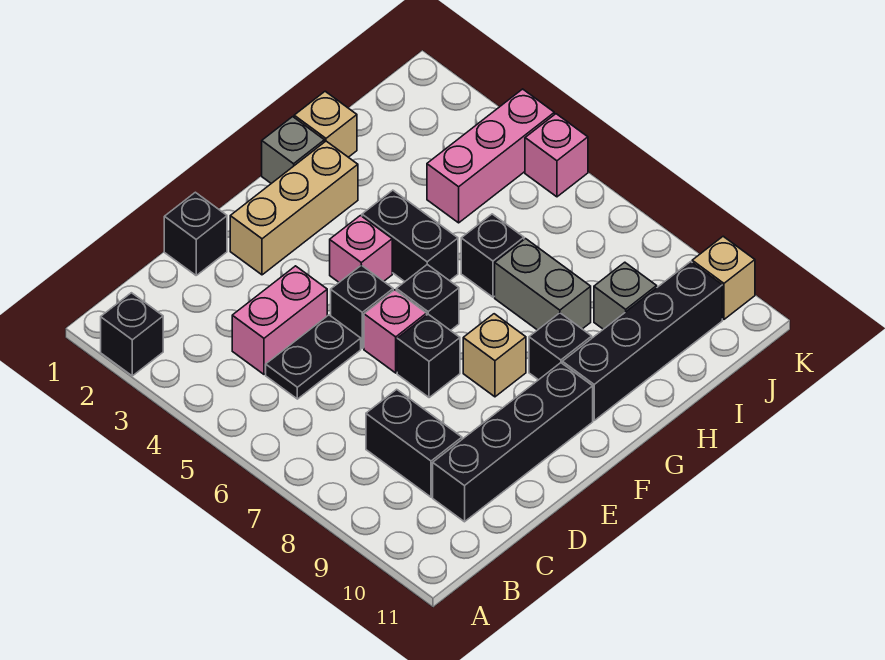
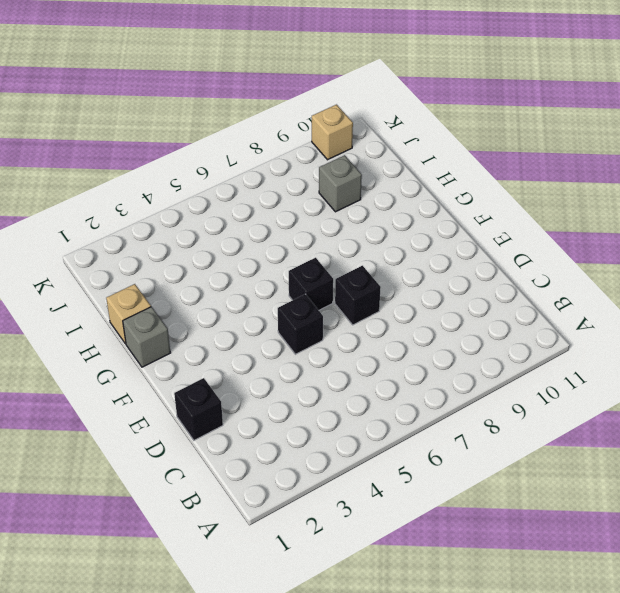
none -> black brick A2 level 1
none -> pink brick C4:D4 level 1
none -> black plate C5:D5 level 1

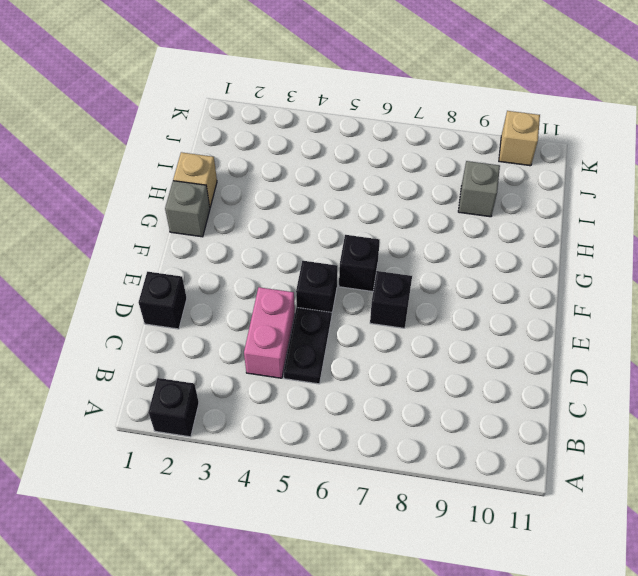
none -> black brick C8:C9 level 1
none -> black brick C10:F10 level 1
none -> tan brick E2:G2 level 1

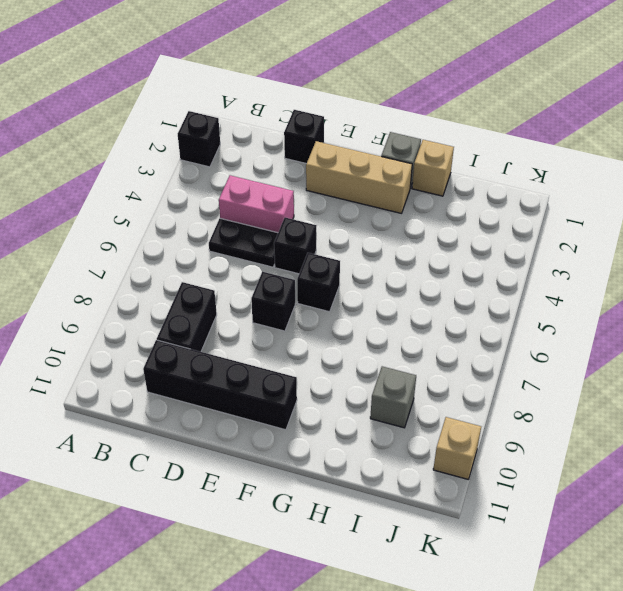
none -> pink brick E6 level 1
none -> pink brick F4 level 1
none -> tan brick F8 level 1

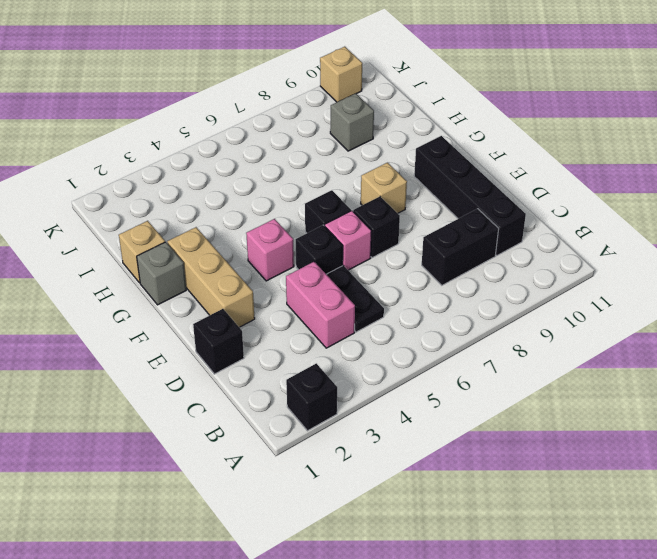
none -> black brick G4:G5 level 1
none -> black brick G9 level 1
none -> black brick G10:J10 level 1

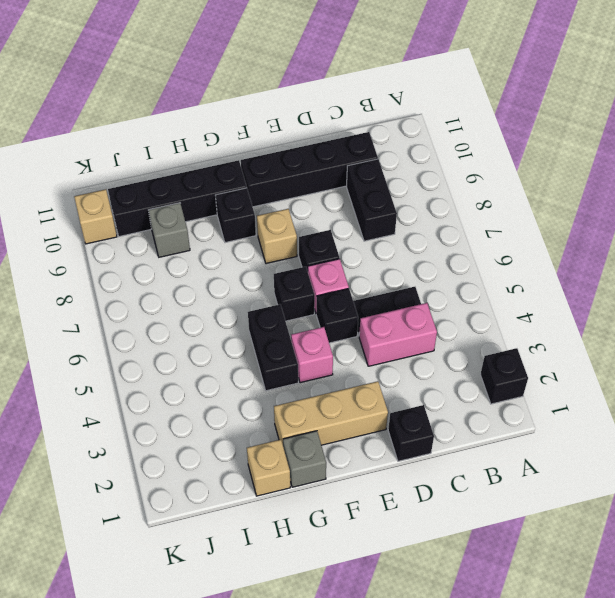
none -> black brick H6 level 1
none -> grey brick H7:H8 level 1
none -> pink brick I4:K4 level 1

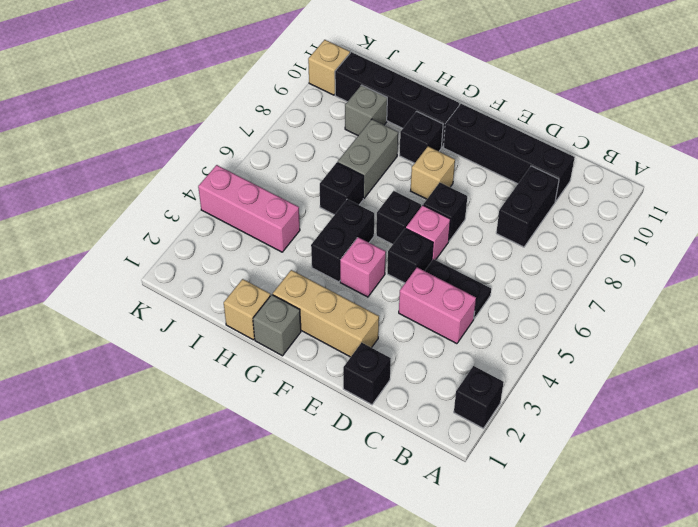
none -> pink brick K5 level 1

